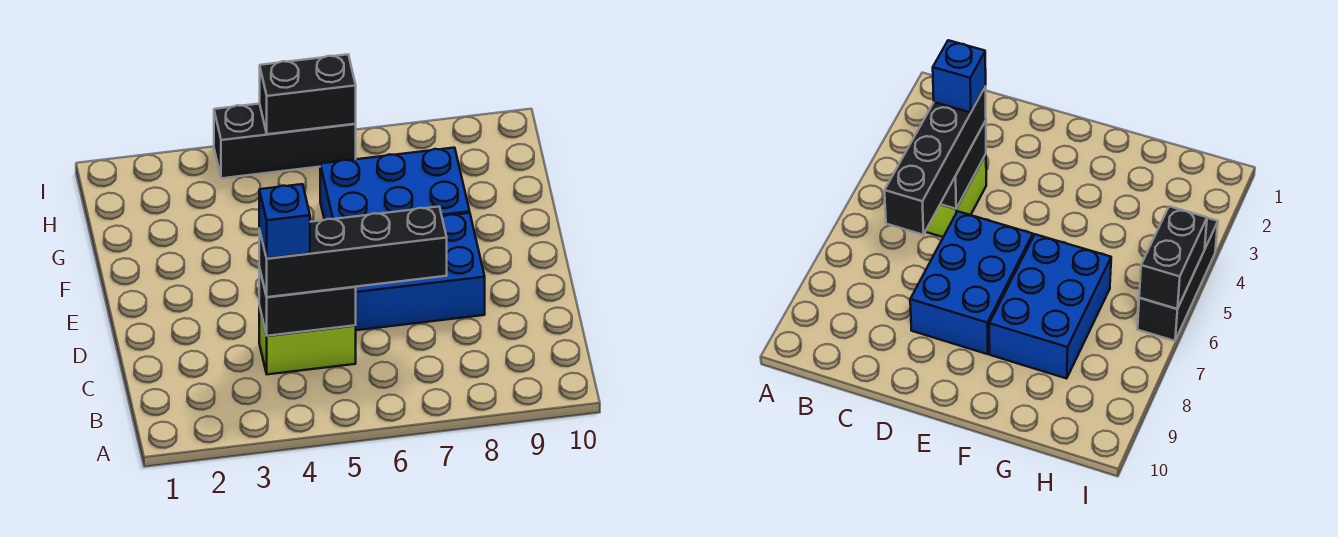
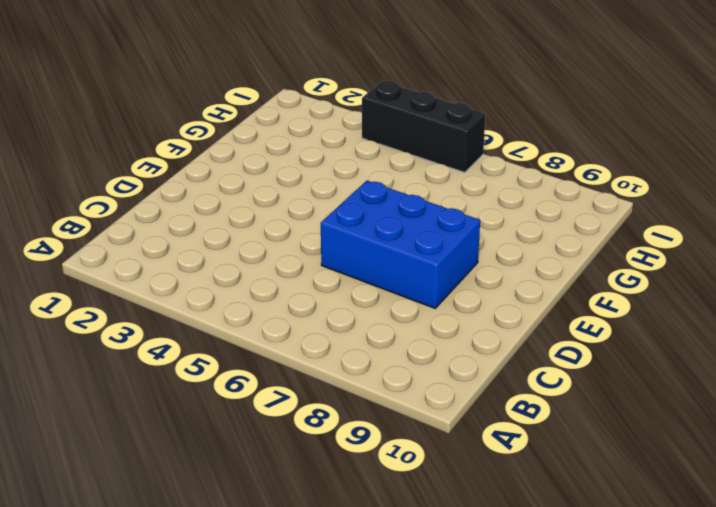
none -> lime brick C4:C5 level 1
none -> blue brick F6:G8 level 1

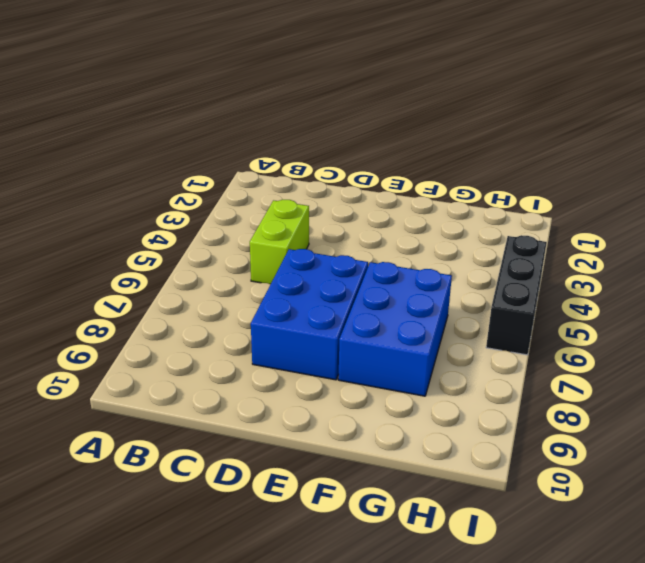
none -> black brick C4:C5 level 2
none -> black brick I5:I6 level 2

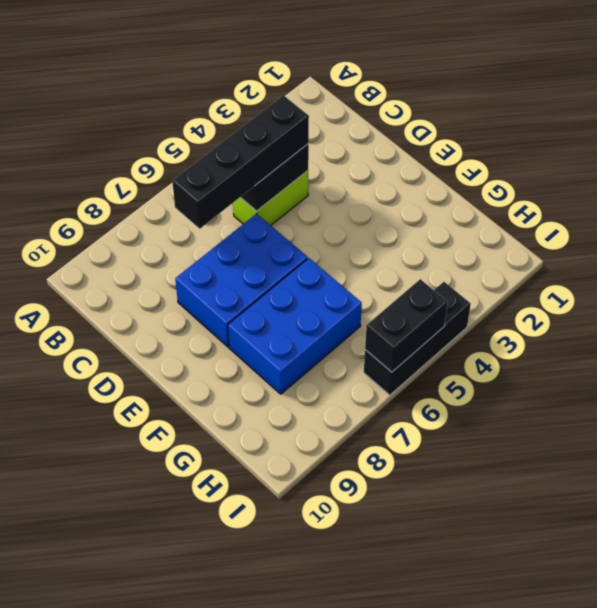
none -> blue brick C4 level 4

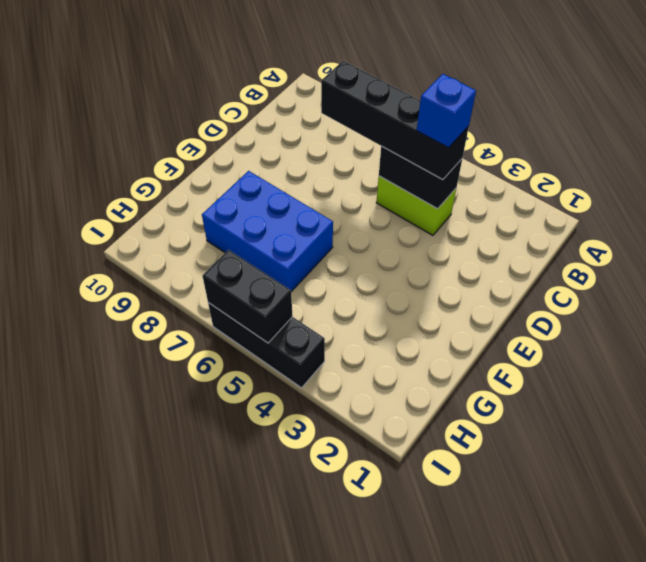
none -> blue brick D6:E8 level 1

